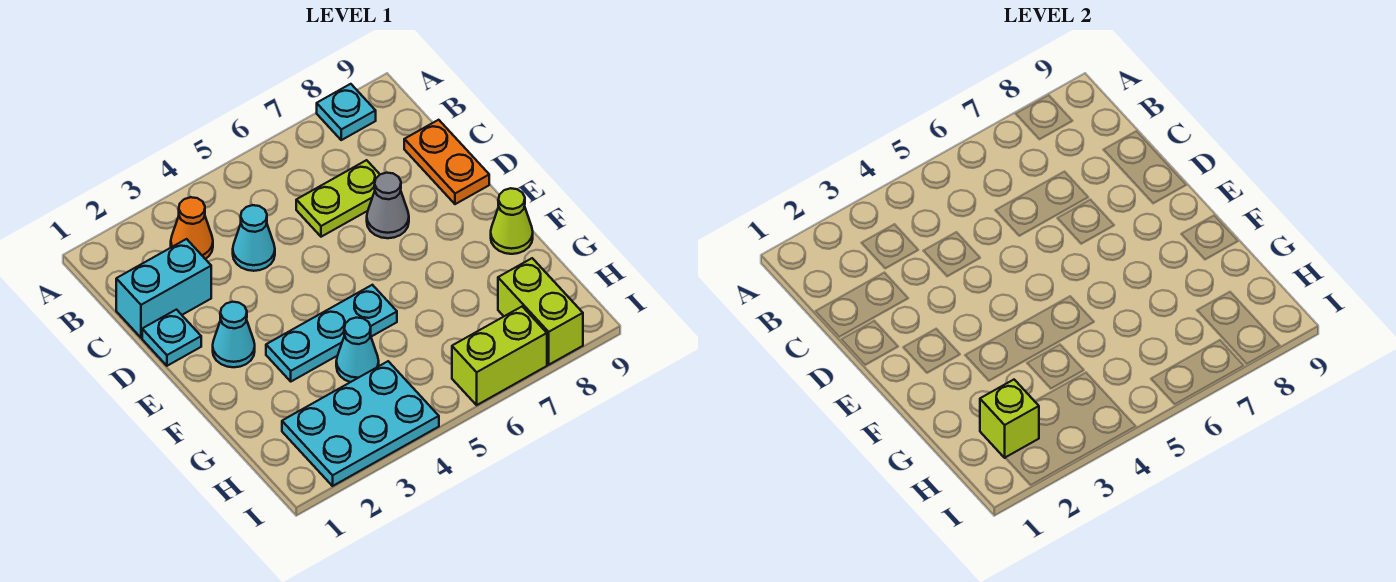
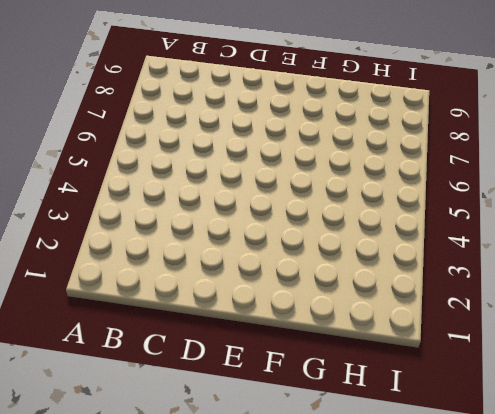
none -> cyan plate A8 level 1
none -> orange cone B3 level 1
none -> cyan brick C1:C2 level 1

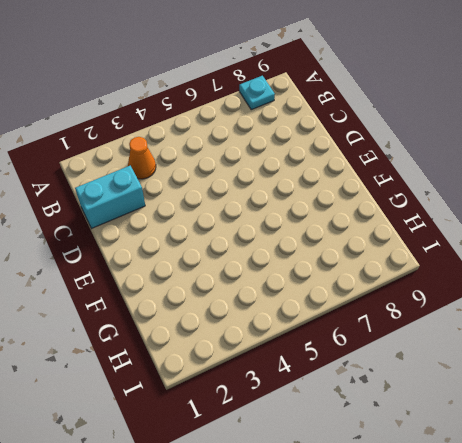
none -> cyan cone C4 level 1
none -> lime plate C6:C7 level 1
none -> orange plate C9:D9 level 1

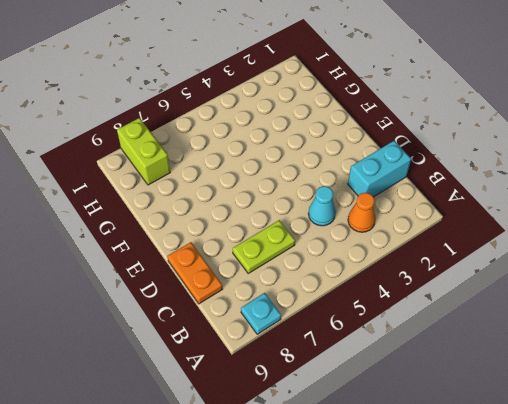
none -> cyan plate D1 level 1
none -> grey cone D7 level 1
none -> cyan cone E2 level 1

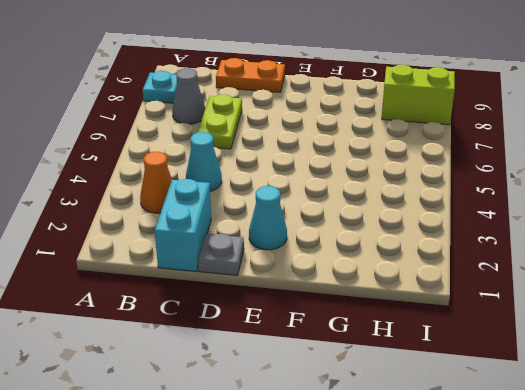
grey cone B7 level 1 -> grey cone D7 level 1
grey plate D1 level 1 -> cyan plate D1 level 1
none -> cyan plate F3:F5 level 1
none -> lime cone F9 level 1
none -> cyan cone G4 level 1

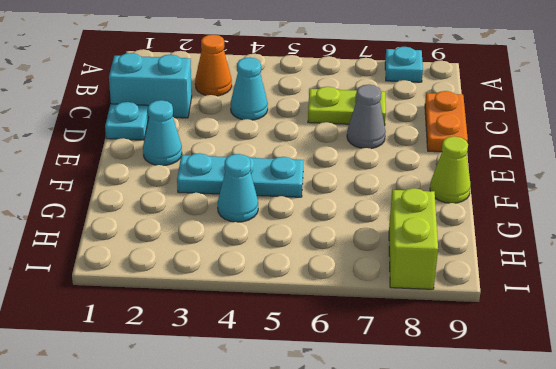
none -> cyan plate H2:I4 level 1
none -> lime brick I6:I7 level 1
none -> lime brick H2 level 2

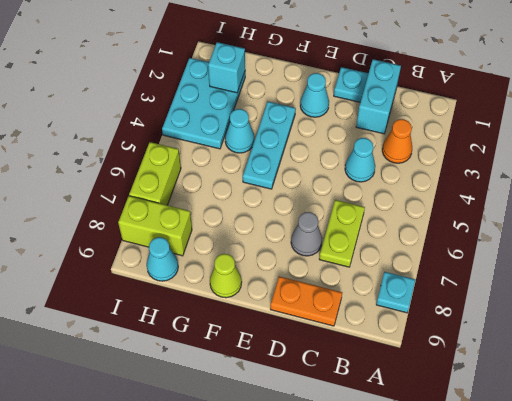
cyan brick H2 level 2 -> lime brick H2 level 2
cyan cone H9 level 1 -> none

